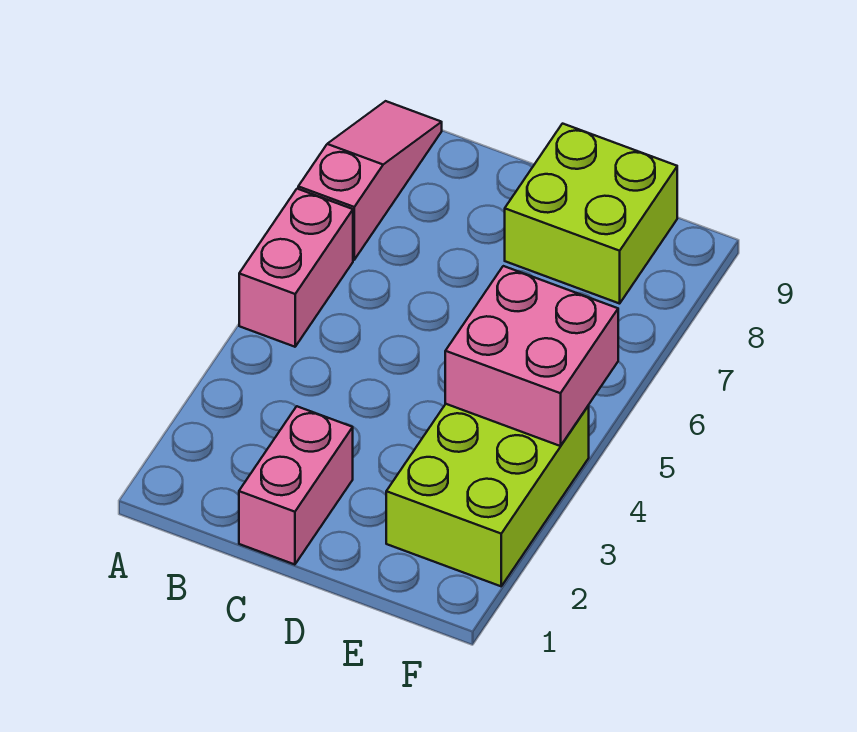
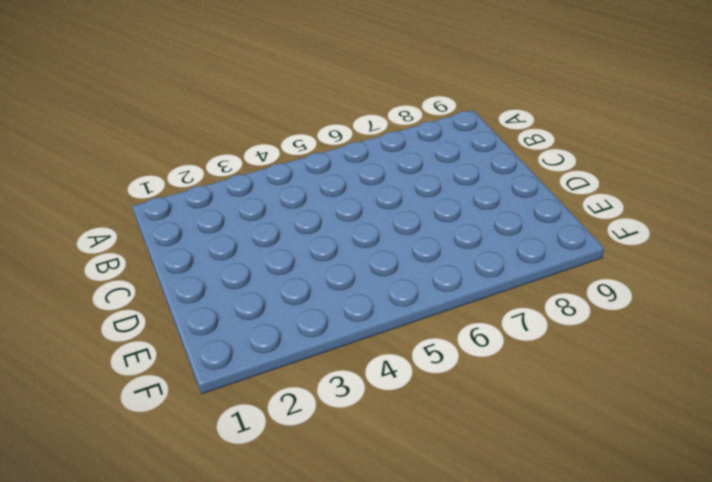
none -> pink brick A5:A6 level 1
none -> pink slope A7:A9 level 1 top 7

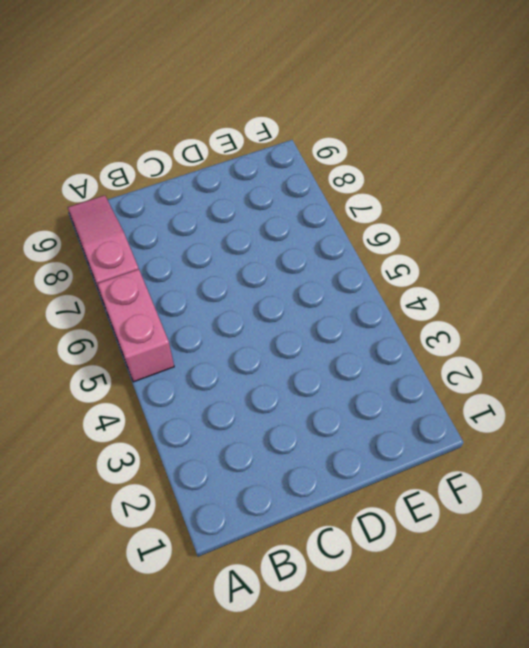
none -> pink brick C1:C2 level 1
none -> lime brick D8:E9 level 1

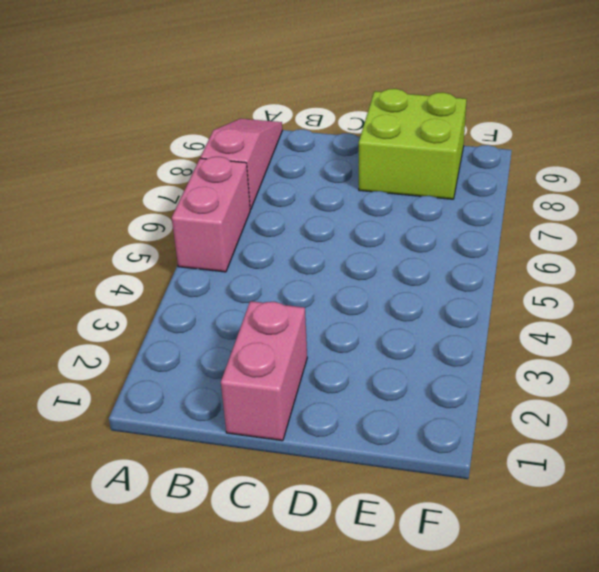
none -> lime brick E2:F4 level 1
none -> pink brick E4:F5 level 2

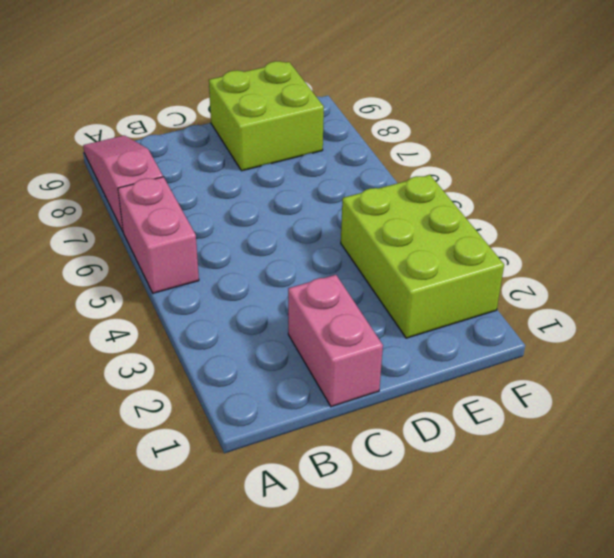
none -> pink brick E4:F5 level 2

